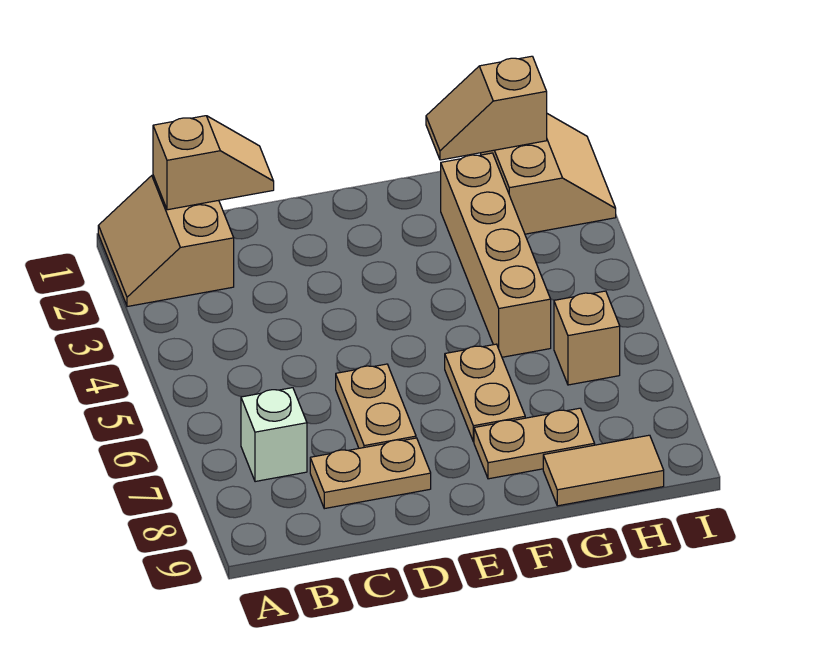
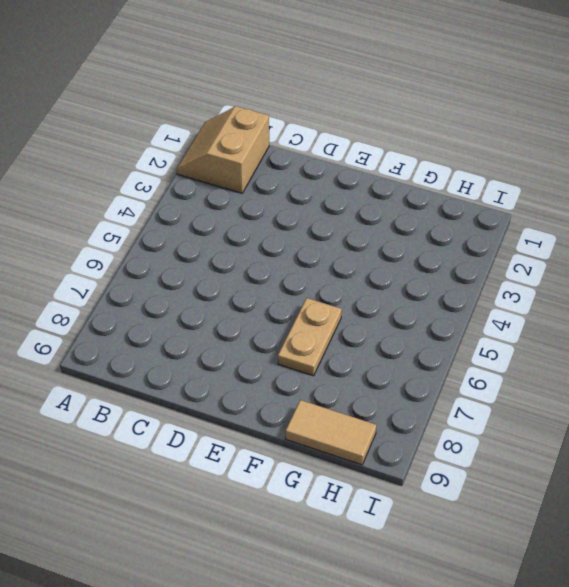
none -> white brick B7 level 1
none -> tan plate C8:D8 level 1
none -> tan plate D6:D7 level 1

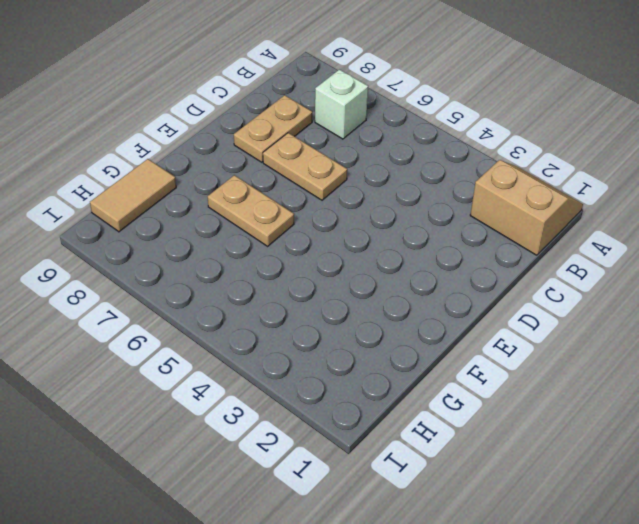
none -> tan plate F8:G8 level 1
none -> tan brick G2:G5 level 1
none -> tan slope H1:I2 level 1 top H

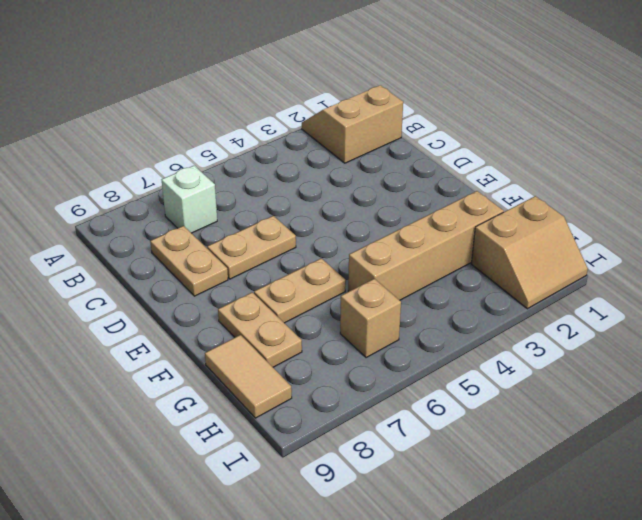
none -> tan slope B1:C1 level 2 top B
none -> tan slope G1:H1 level 2 top H

